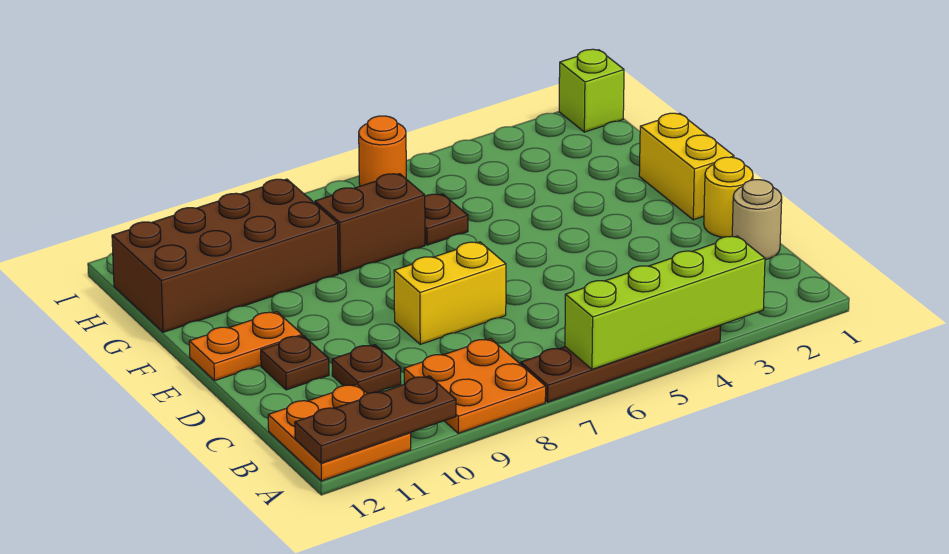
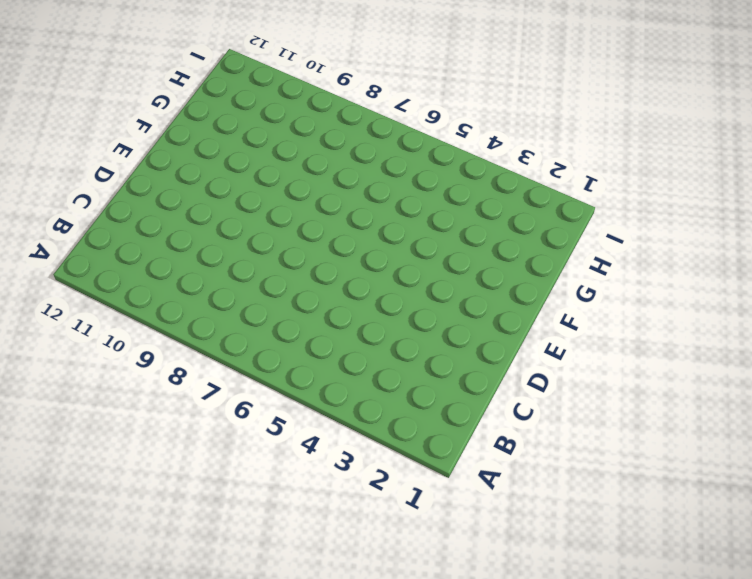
none -> brown plate A4:A7 level 1
none -> orange plate A8:B9 level 1
none -> orange plate A11:B12 level 1

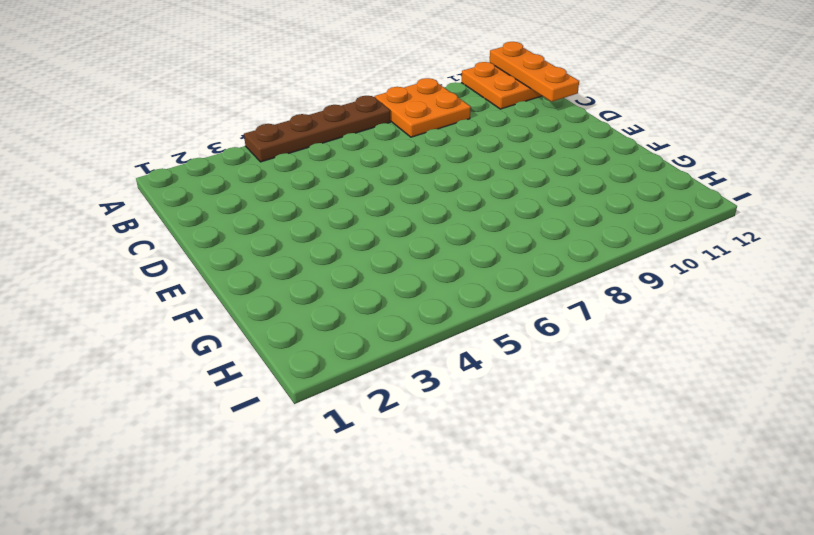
orange plate A12:C12 level 2 -> brown plate A10:A12 level 2
none -> tan round brick C1 level 1
none -> brown plate C10 level 1
none -> yellow round brick D1 level 1

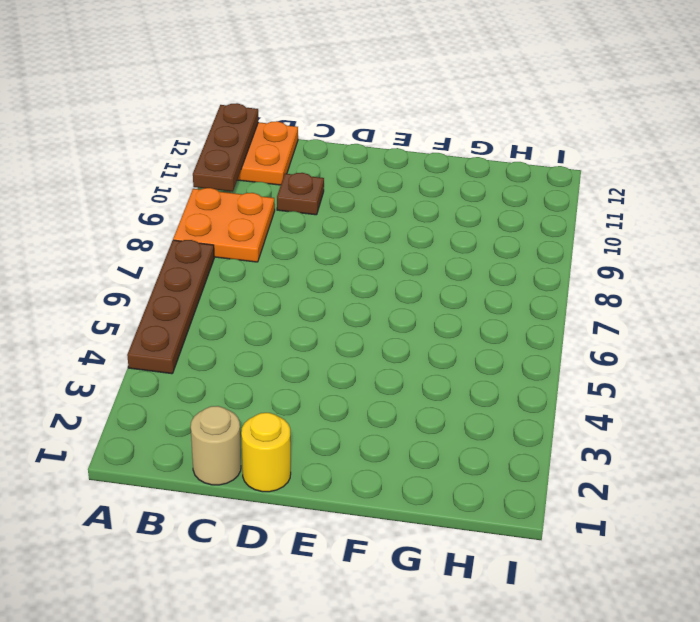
none -> yellow brick D7:D8 level 1
none -> brown plate D11 level 1
none -> yellow brick E1:F1 level 1

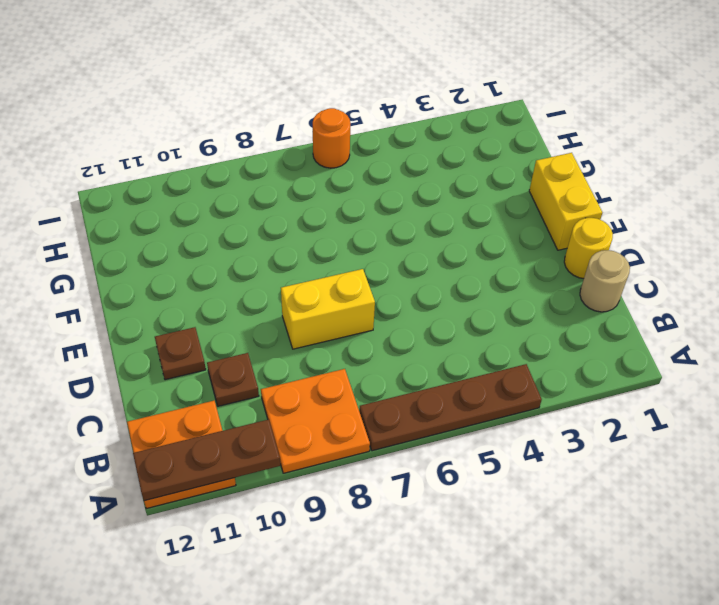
none -> orange plate E11:E12 level 1
none -> brown plate G6 level 1
none -> brown brick G7:G8 level 1

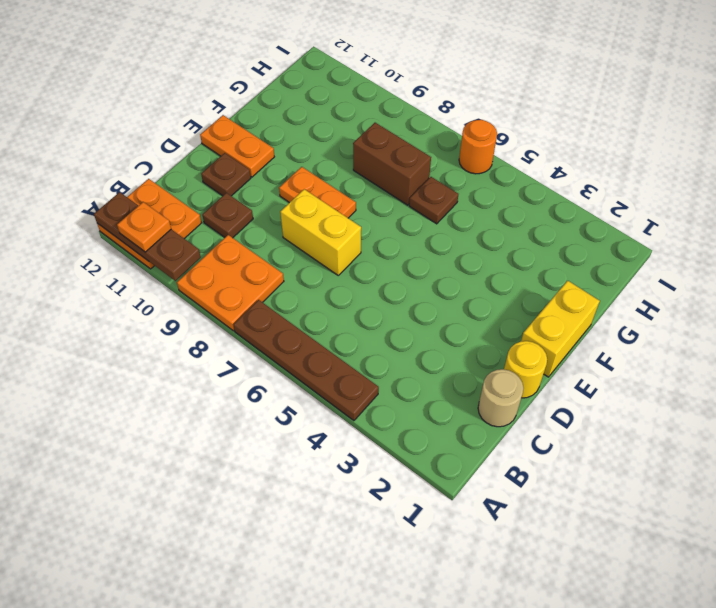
orange plate A11 level 3 -> none
orange plate E8:E9 level 1 -> none
none -> brown brick G9:H12 level 1
none -> lime brick I1 level 1
none -> lime brick A3:A6 level 2

